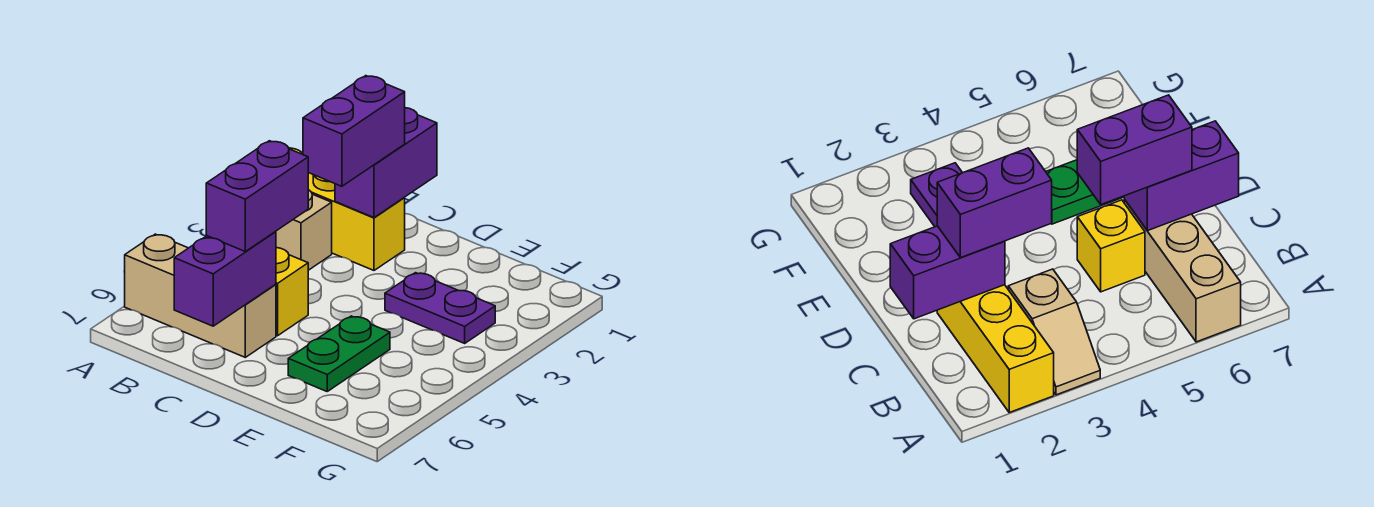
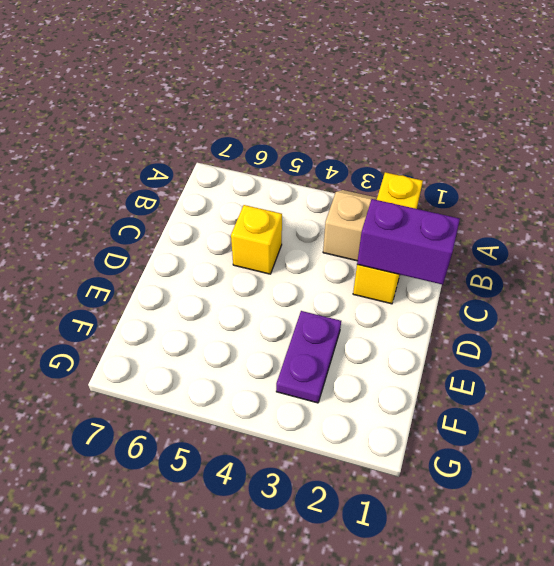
none -> tan brick A6:C6 level 1
none -> green plate E5:E6 level 1

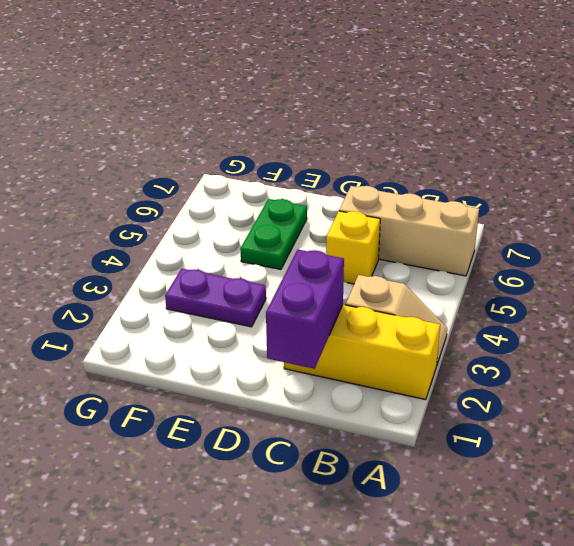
none -> purple brick C6:C7 level 2
none -> purple brick C2:C3 level 3

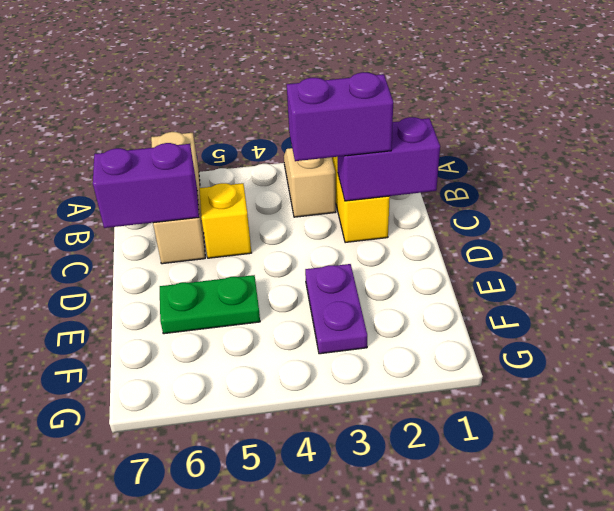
none -> purple brick C5:C6 level 3

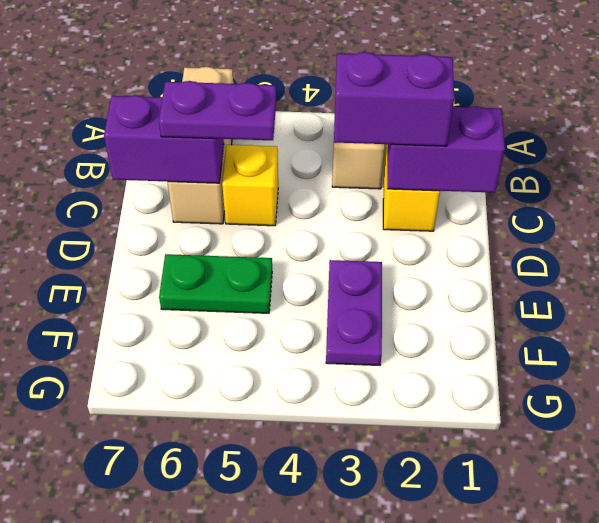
purple plate C5:C6 level 3 -> purple brick C5:C6 level 3

